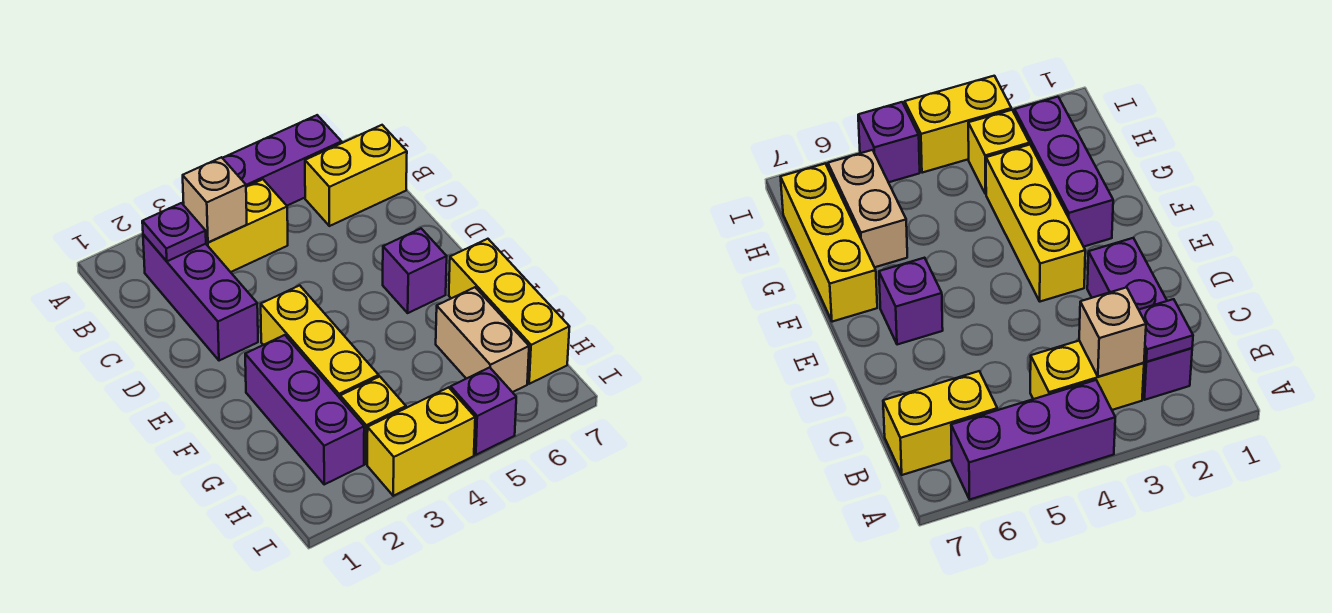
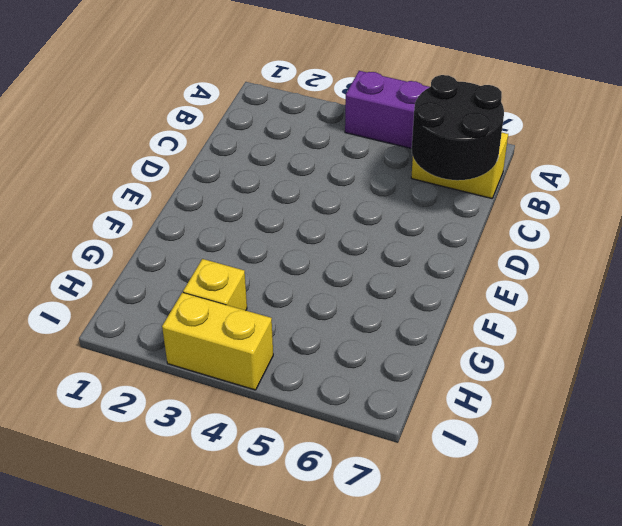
black round brick B6:C7 level 2 -> none
none -> purple brick B2:D2 level 1
none -> yellow brick B3:B4 level 1
none -> yellow brick E3:G3 level 1

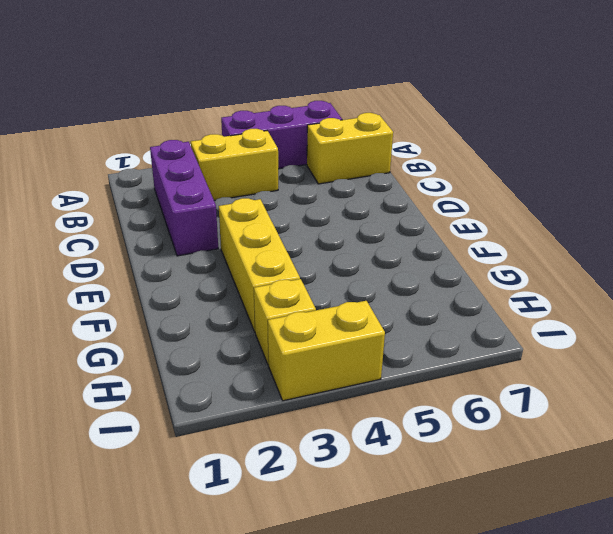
none -> purple brick E6 level 1
none -> purple brick F2:H2 level 1
none -> yellow brick F7:H7 level 1

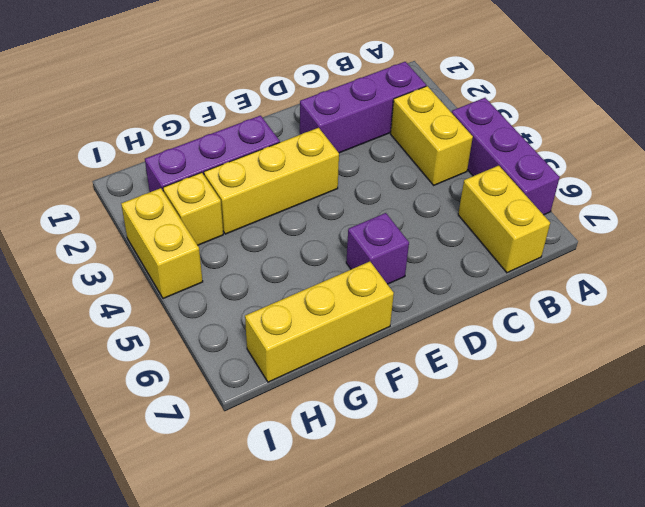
none -> tan brick G6:H6 level 1
none -> purple brick I5 level 1
none -> purple plate B2 level 2

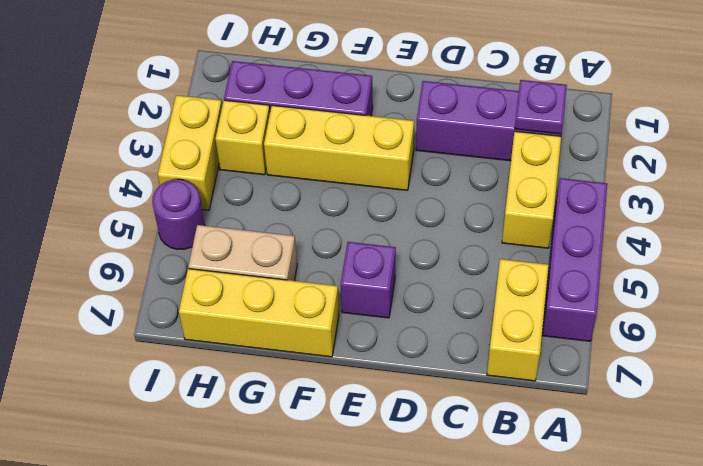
purple round brick I5 level 1 -> purple brick I5 level 1
none -> tan brick B3 level 2

